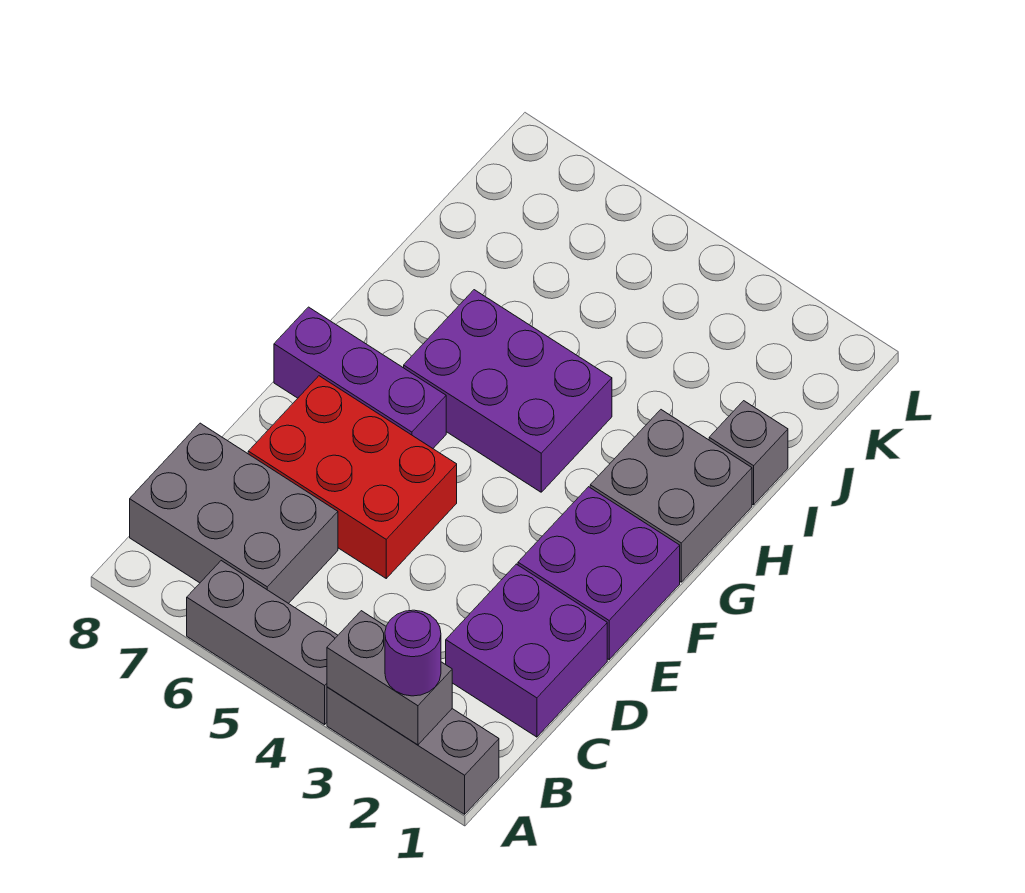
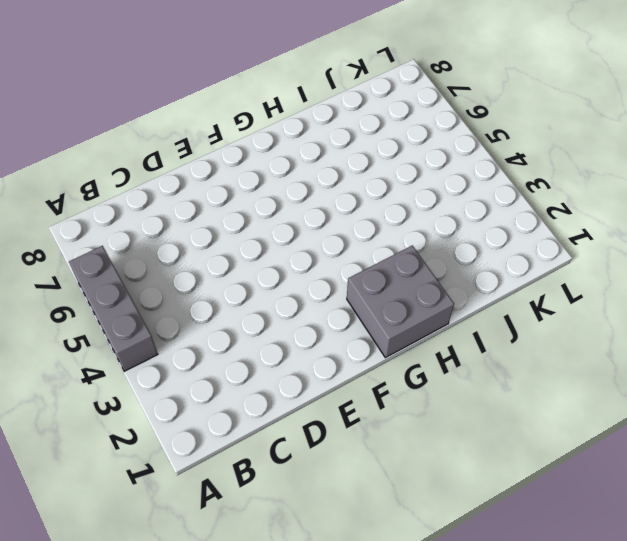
none -> grey brick A1:A3 level 1
none -> grey brick B6:C8 level 1
none -> purple brick C1:D2 level 1

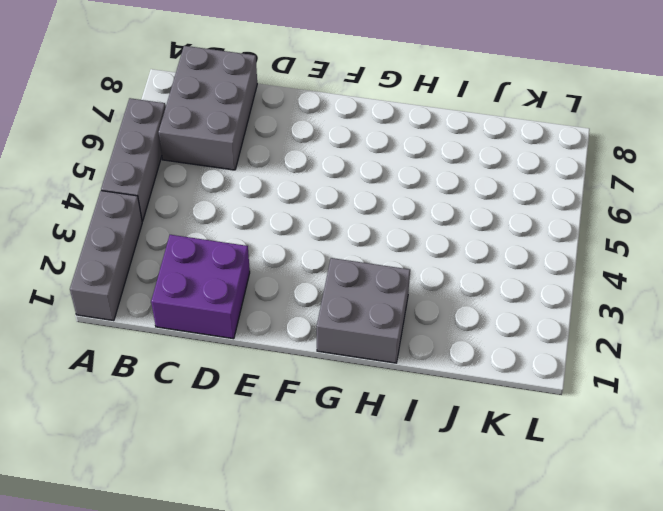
none -> red brick D5:E7 level 1
none -> purple brick E1:F2 level 1
none -> purple brick F6:F8 level 1

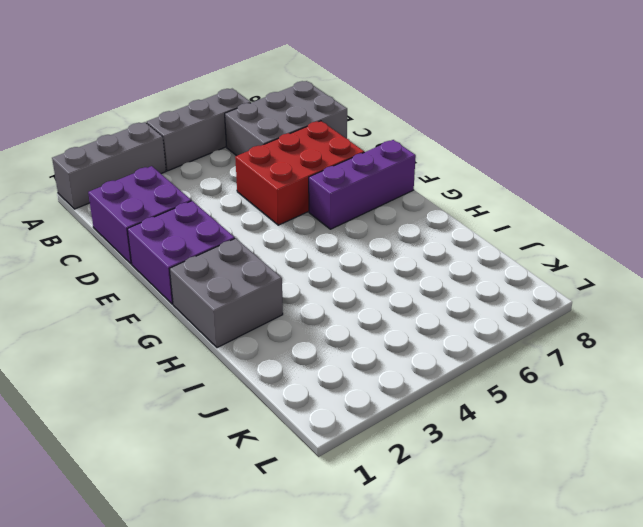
none -> purple brick G4:H6 level 1
none -> grey brick I1 level 1
none -> grey brick A2:A3 level 2

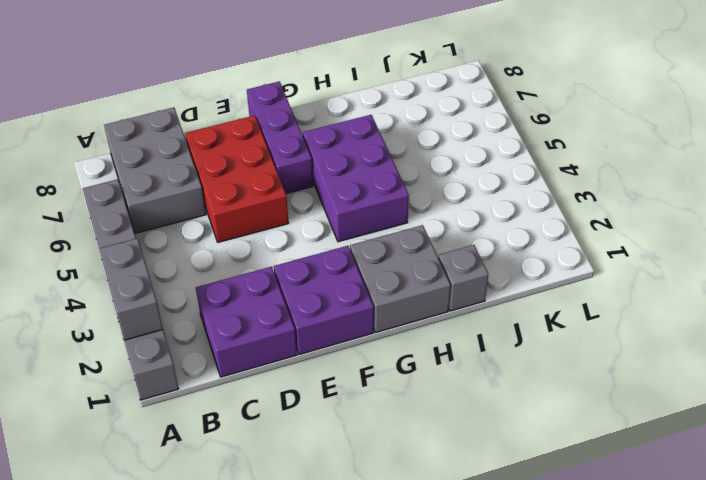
none -> purple round brick A2 level 3

